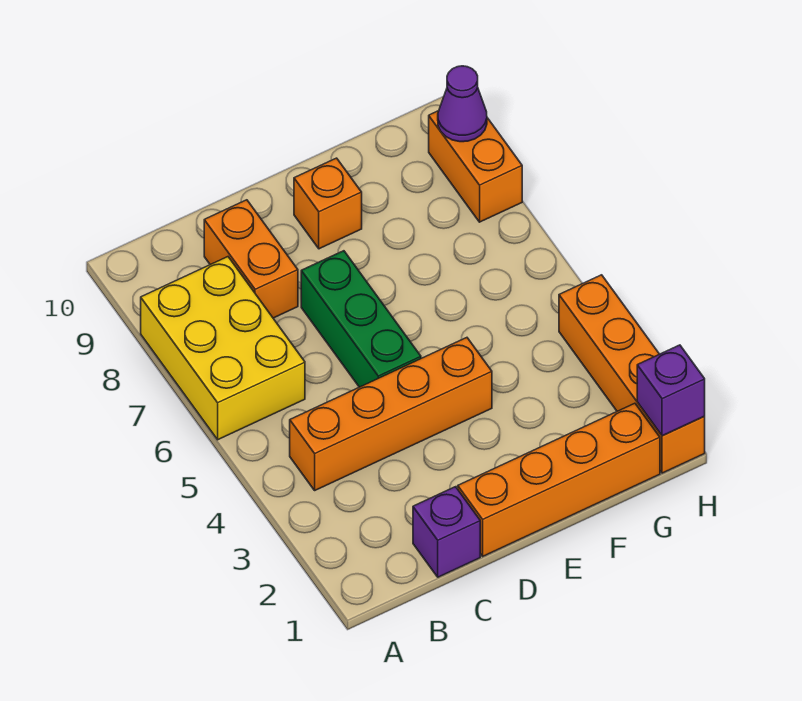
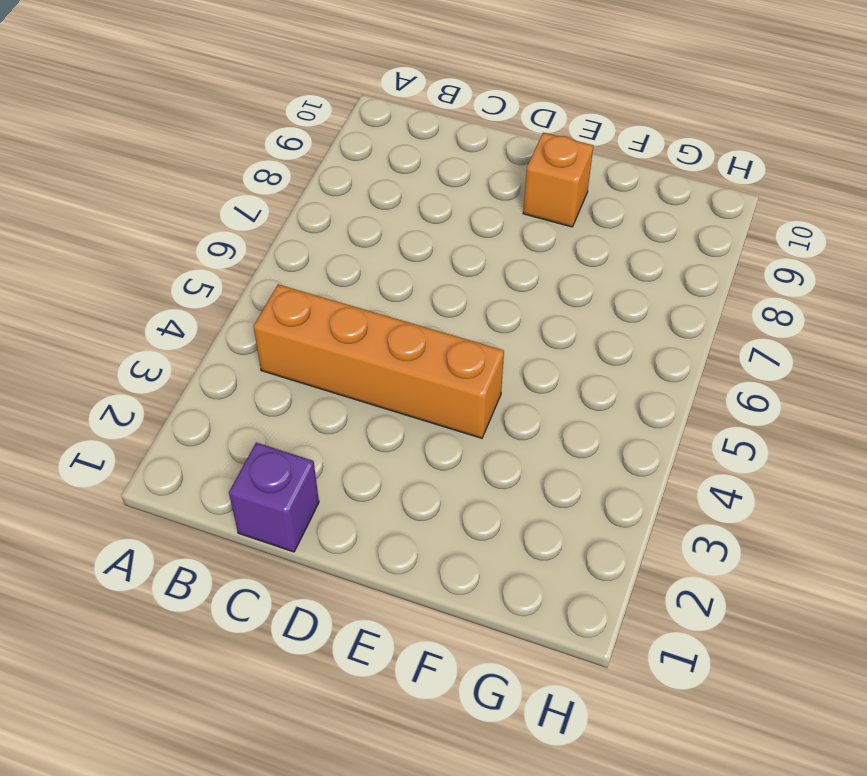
none -> yellow brick A6:B8 level 1
none -> orange brick C8:C9 level 1

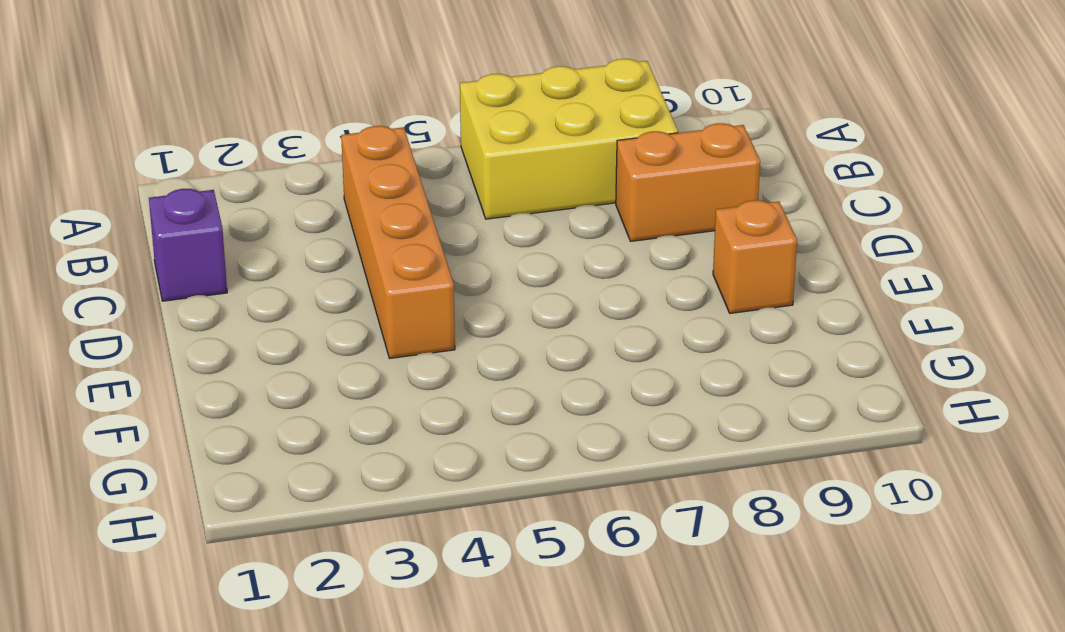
none -> orange brick D1:G1 level 1
none -> green brick D5:D7 level 1

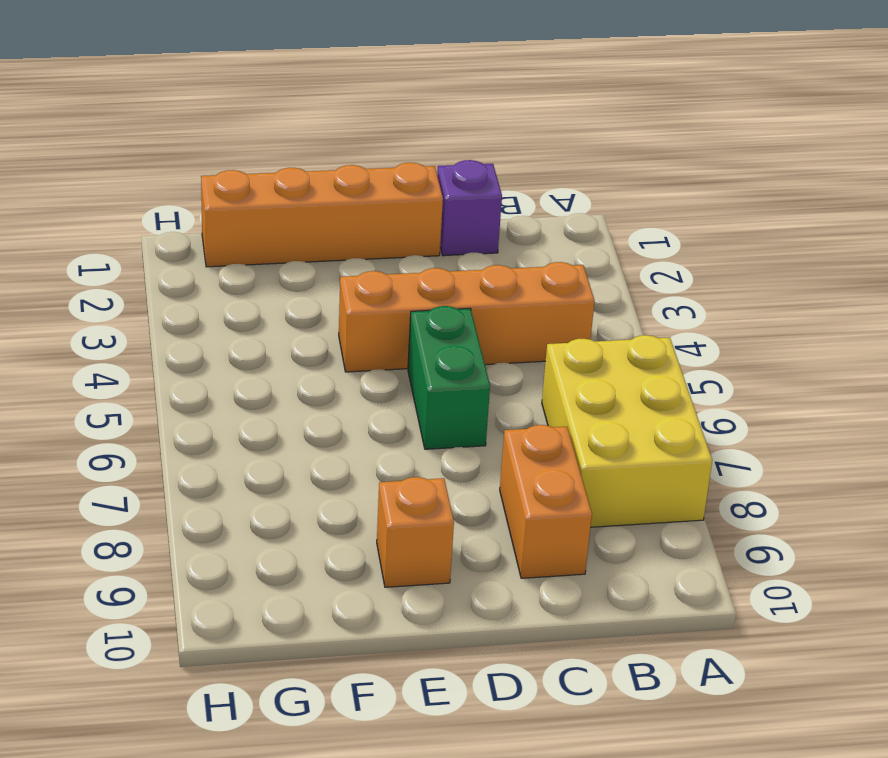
green brick D5:D6 level 1 -> green brick D5:D7 level 1
none -> orange brick H1:H4 level 1
none -> orange brick H8:H9 level 1

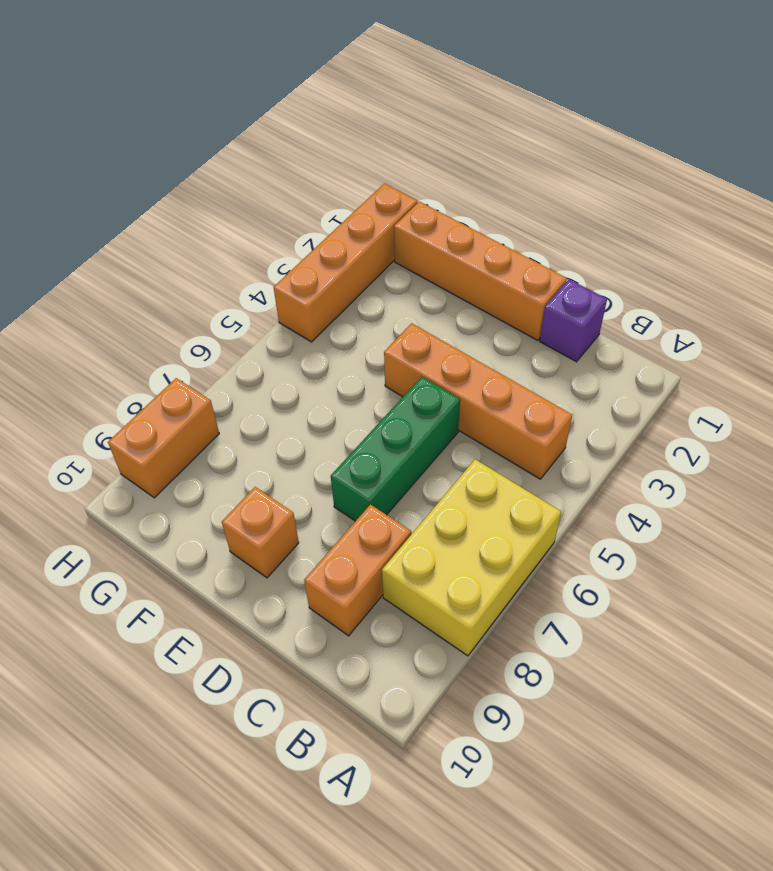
none -> purple brick H1 level 2
none -> purple cone H9 level 2

